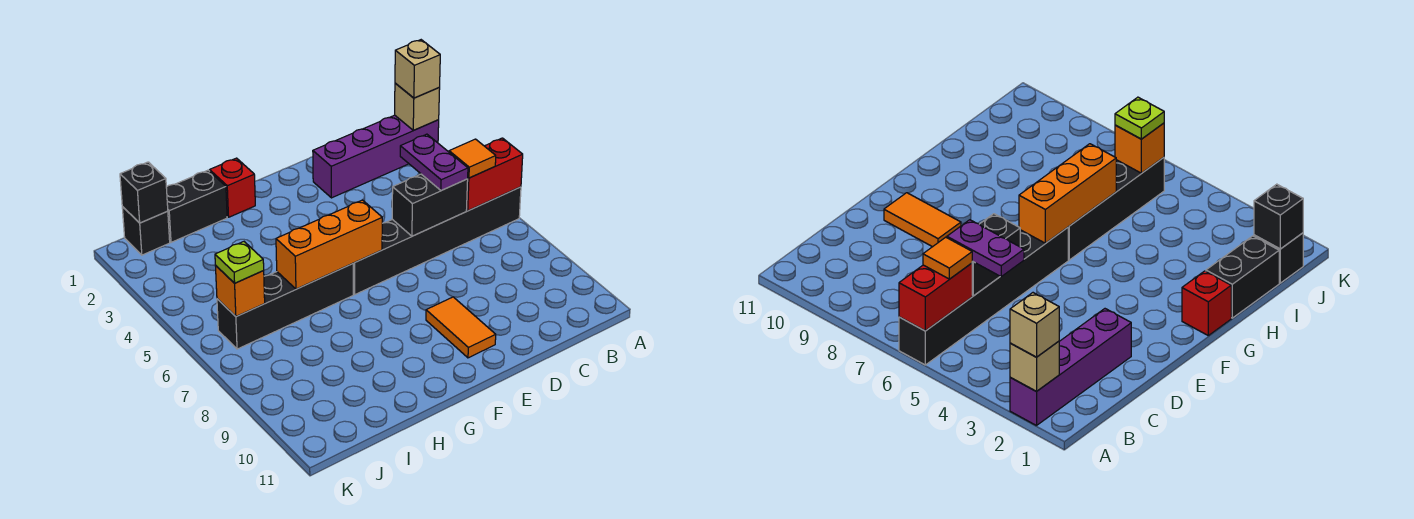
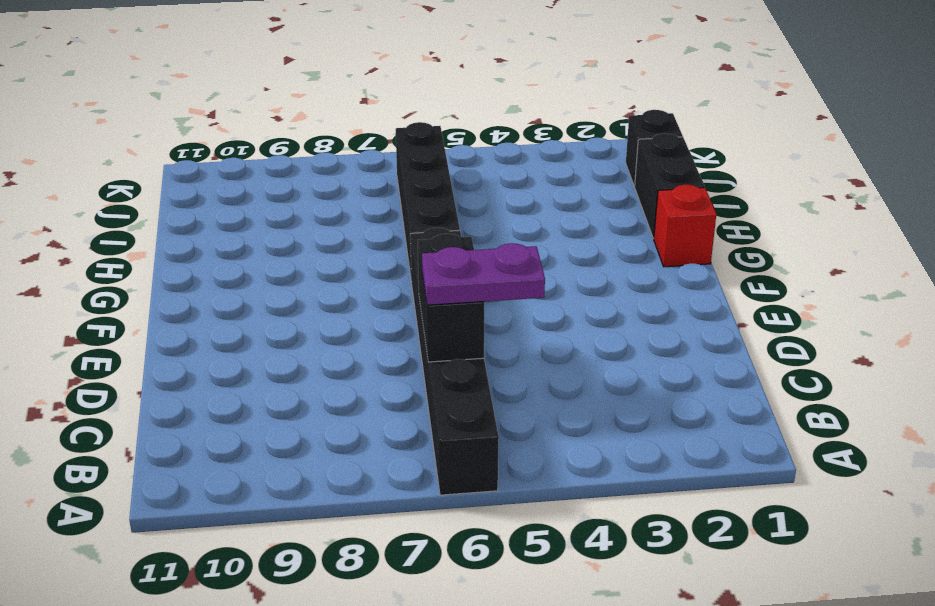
none -> purple brick A2:D2 level 1
none -> orange tile E9:E10 level 1
none -> tan brick A2 level 2

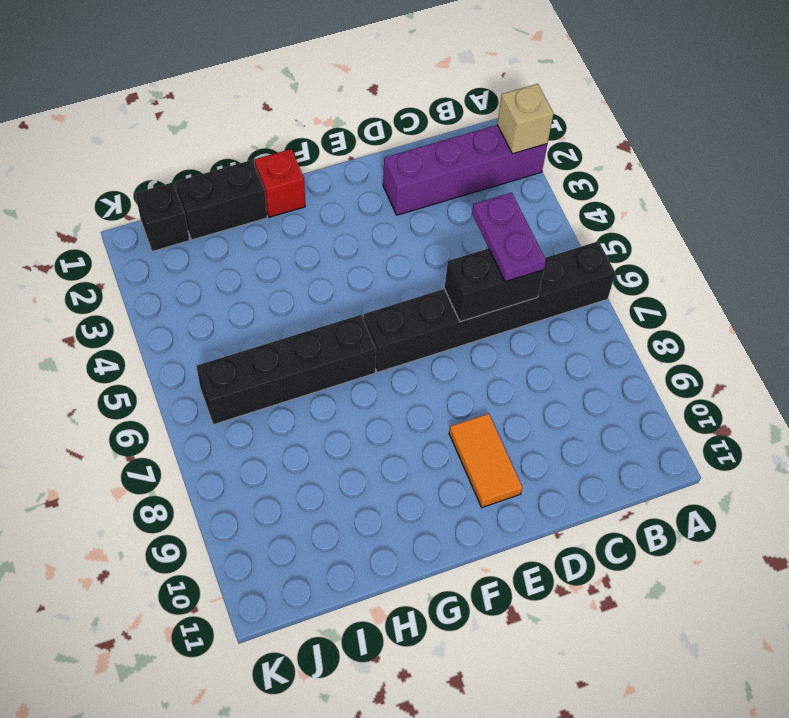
none -> red brick A6:B6 level 2
none -> orange brick F6:H6 level 2
none -> black brick J1 level 2

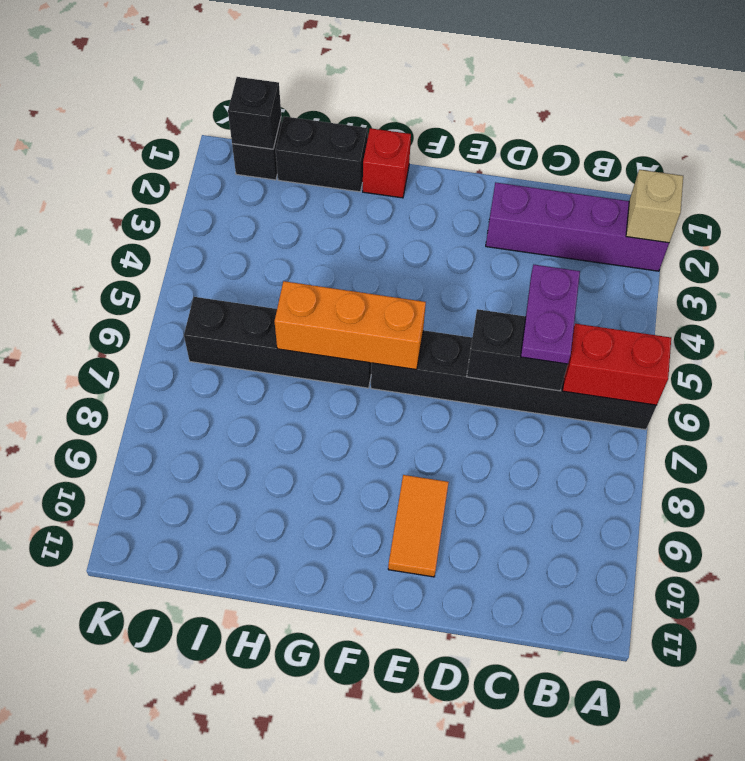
none -> orange brick J6 level 2
none -> tan brick A2 level 3
none -> orange tile B6 level 3

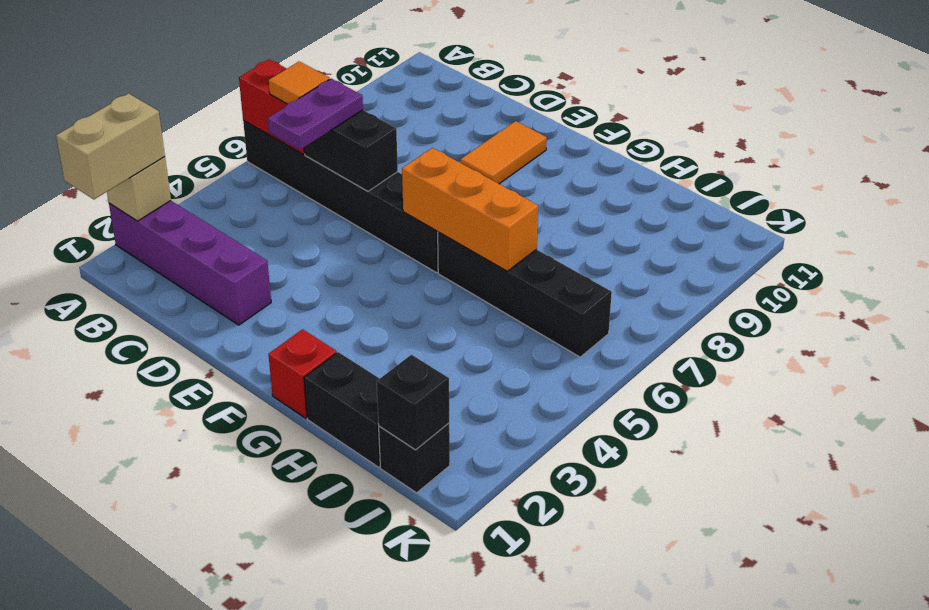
tan brick A1:A2 level 3 -> tan brick A2 level 3
none -> orange brick J6 level 2
none -> lime plate J6 level 3

